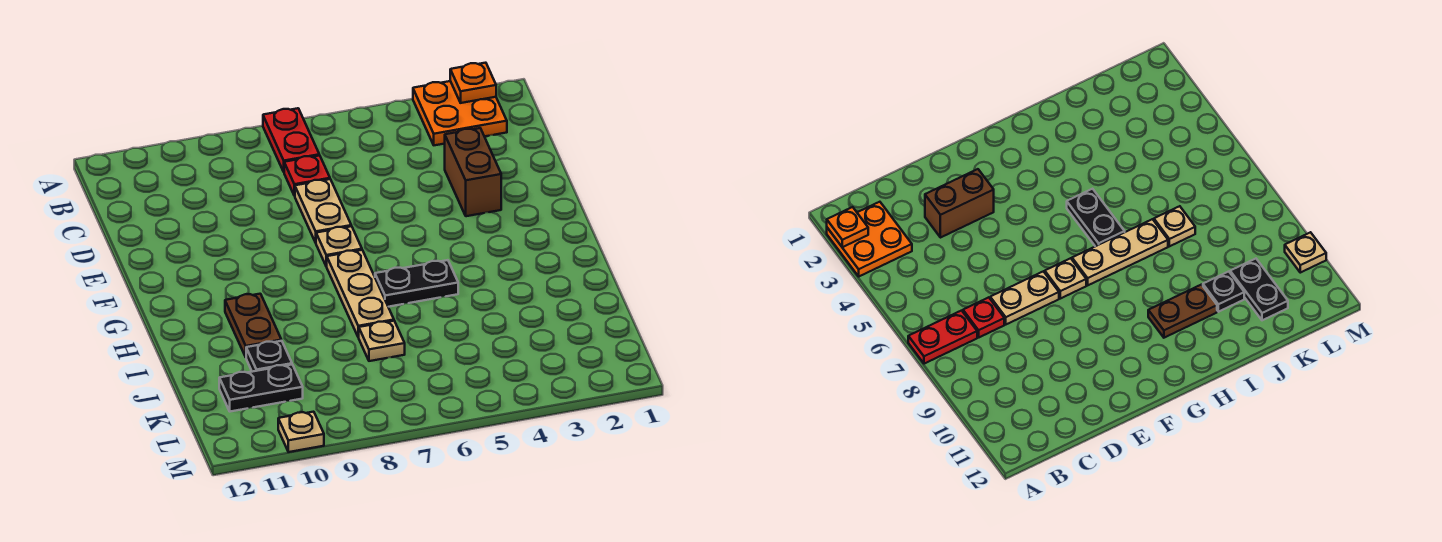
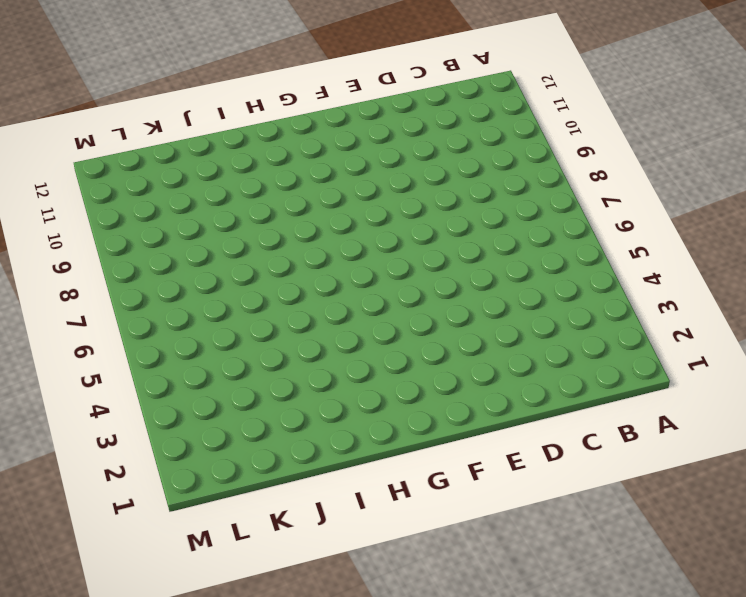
none -> orange plate A2:B3 level 1
none -> red plate A7:B7 level 1
none -> red plate C7 level 1

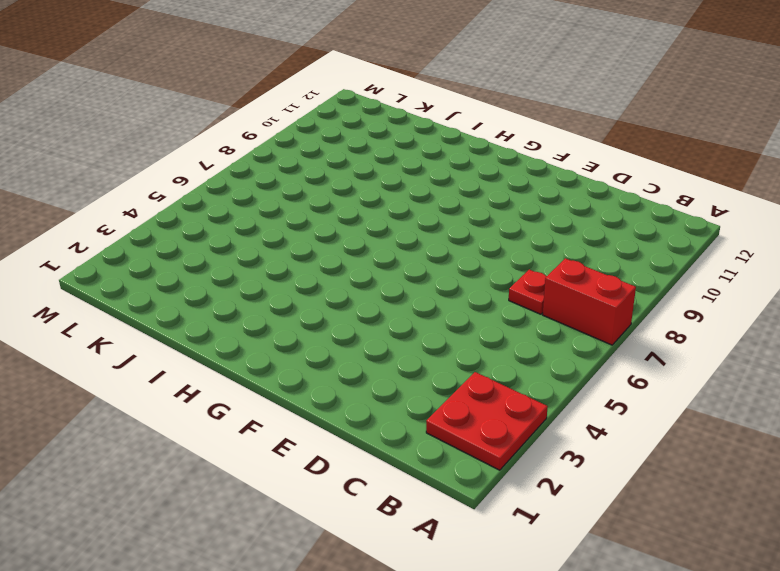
red plate A2:B3 level 1 -> orange plate A2:B3 level 1
red brick A7:B7 level 1 -> red plate A7:B7 level 1
none -> brown brick D3:E3 level 1
none -> tan plate D7:E7 level 1
none -> tan plate F7 level 1

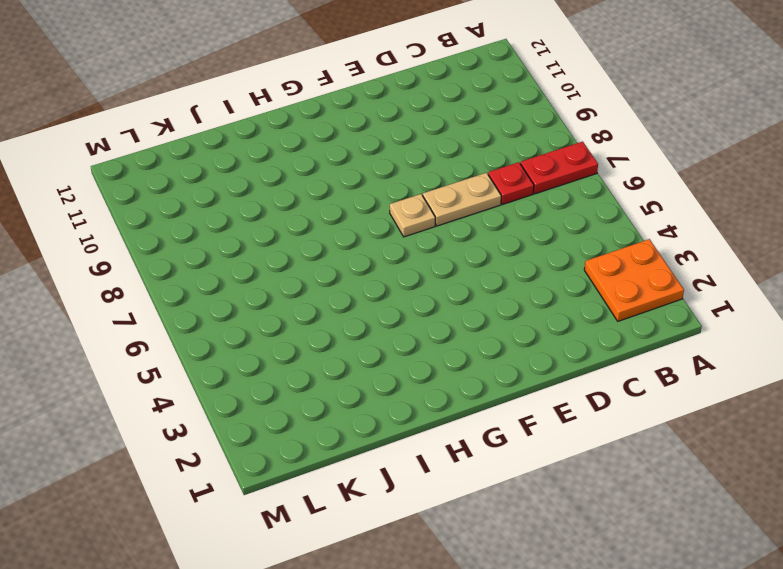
none -> brown brick D3:E3 level 1
none -> tan plate G7:I7 level 1
none -> black plate H5:H6 level 1

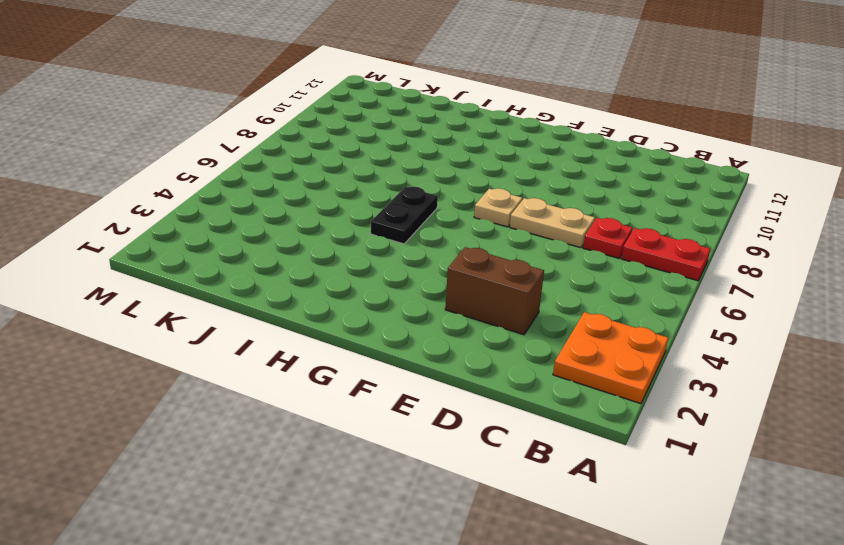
none -> tan plate G7:I7 level 1
none -> brown plate H10:I10 level 1
none -> tan plate J7 level 1

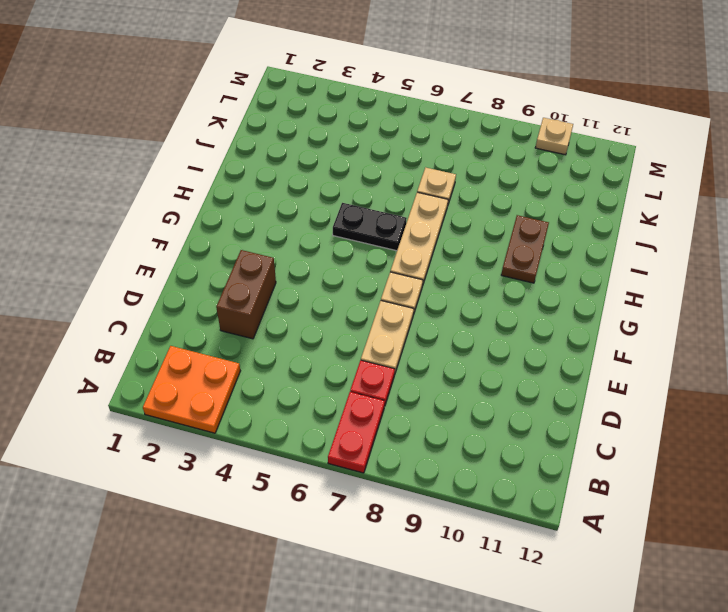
none -> black plate J10 level 1
none -> black plate K10:K11 level 1
none -> orange plate A2 level 2

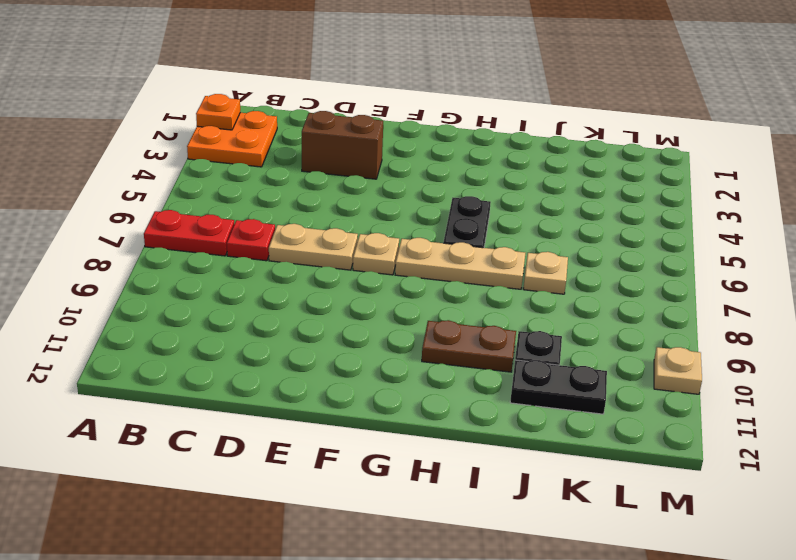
black plate J11:K11 level 1 -> black plate K10:K11 level 1

